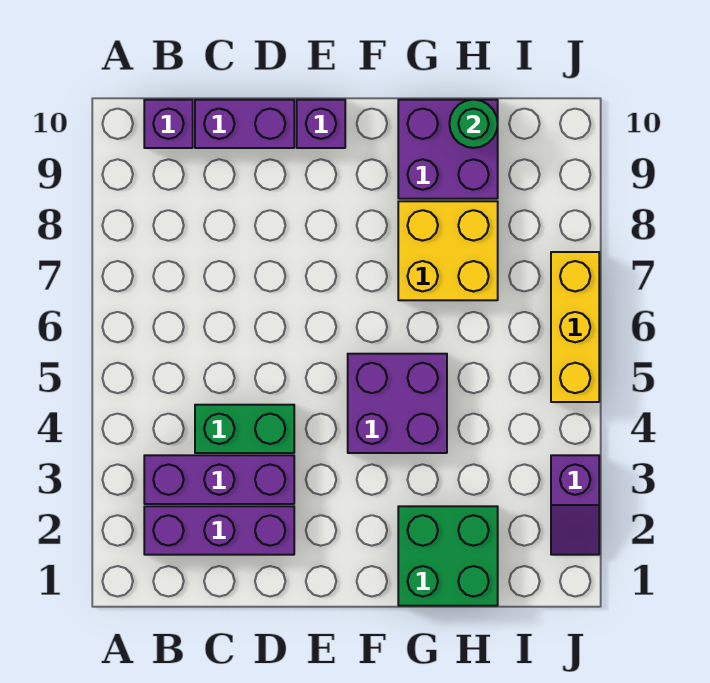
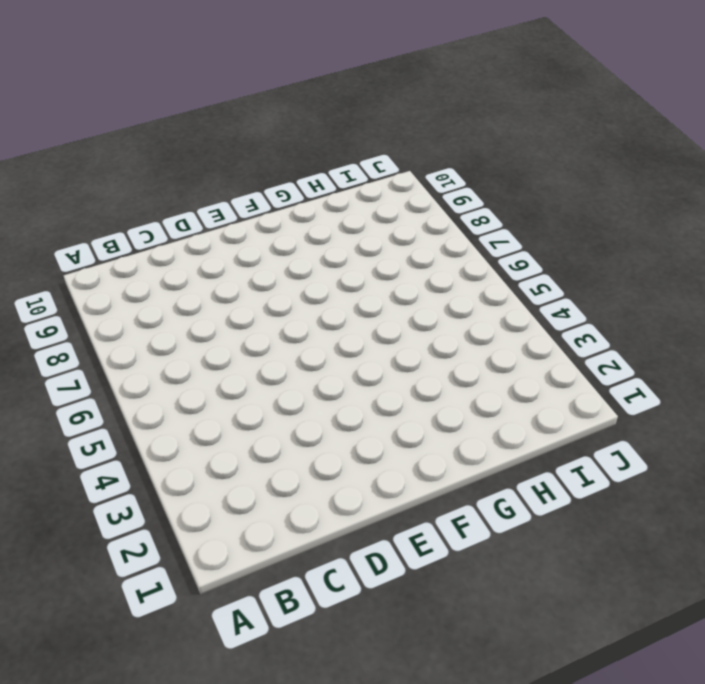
none -> purple brick B2:D2 level 1
none -> purple brick B3:D3 level 1
none -> purple brick B10 level 1

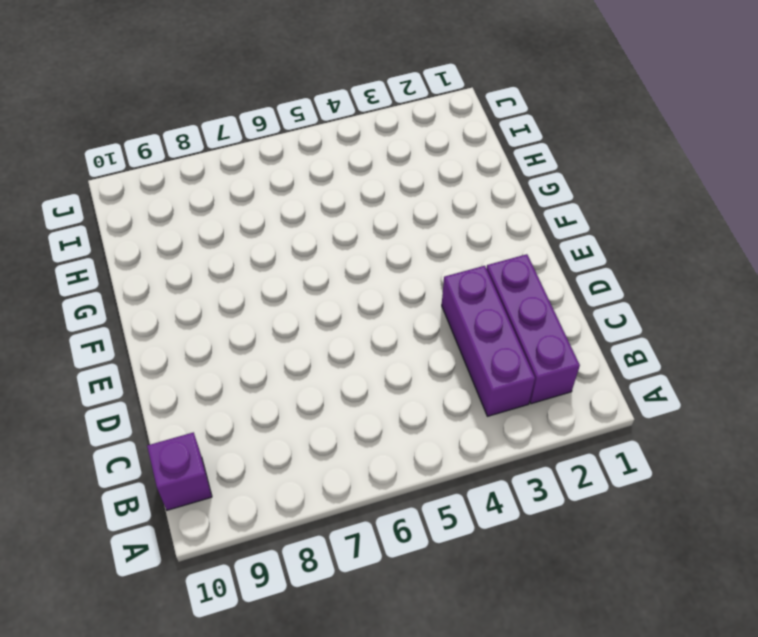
none -> green brick C4:D4 level 1
none -> purple brick C10:D10 level 1
none -> purple brick E10 level 1

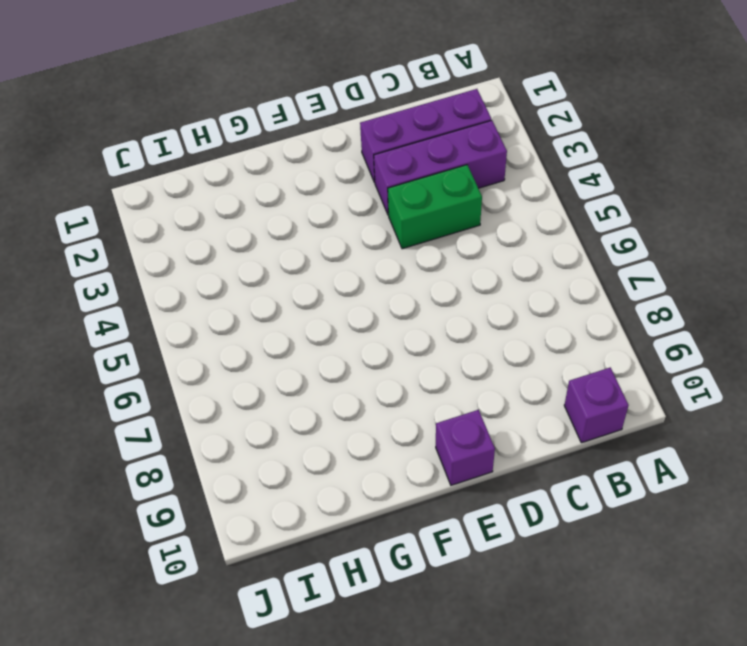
none -> purple brick C10:D10 level 1
none -> purple brick F4:G5 level 1
none -> green brick G1:H2 level 1

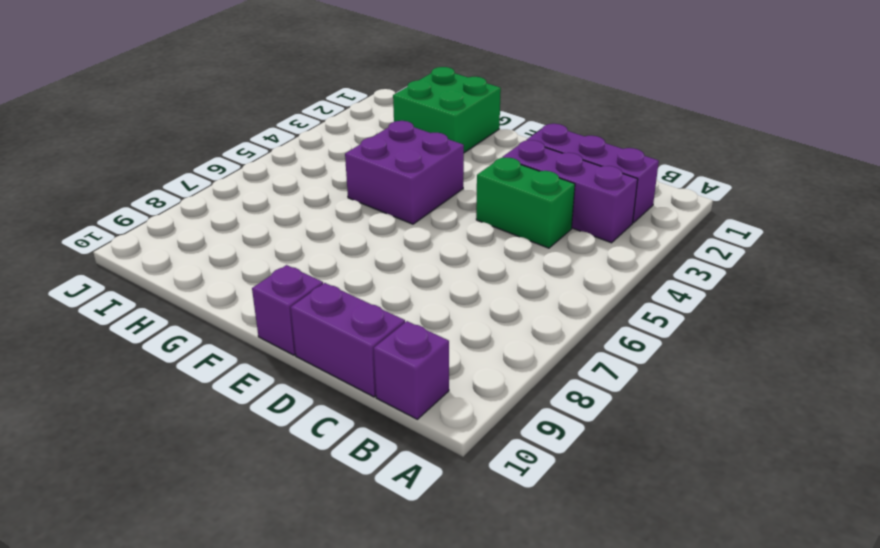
none -> yellow brick G7:H8 level 1
none -> purple brick G9:H10 level 1
none -> purple slope J2:J3 level 1 top 3

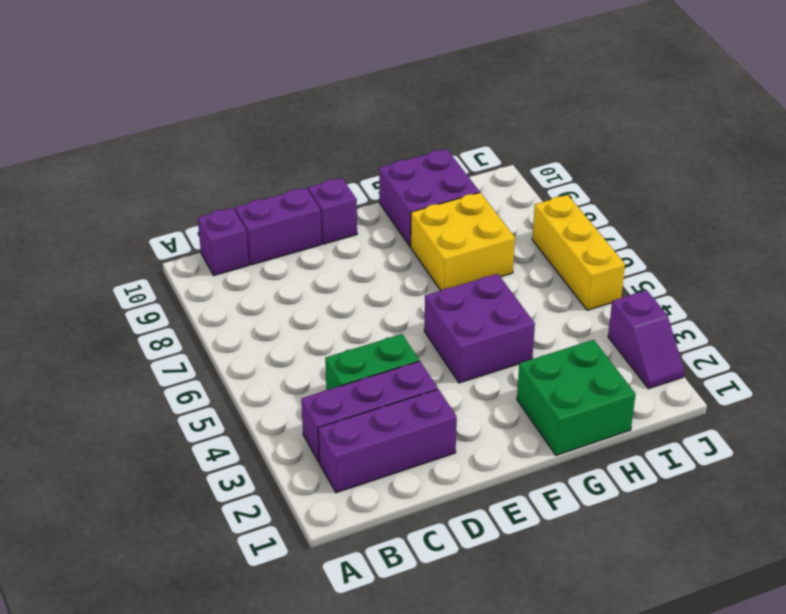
none -> green round brick H10 level 2

